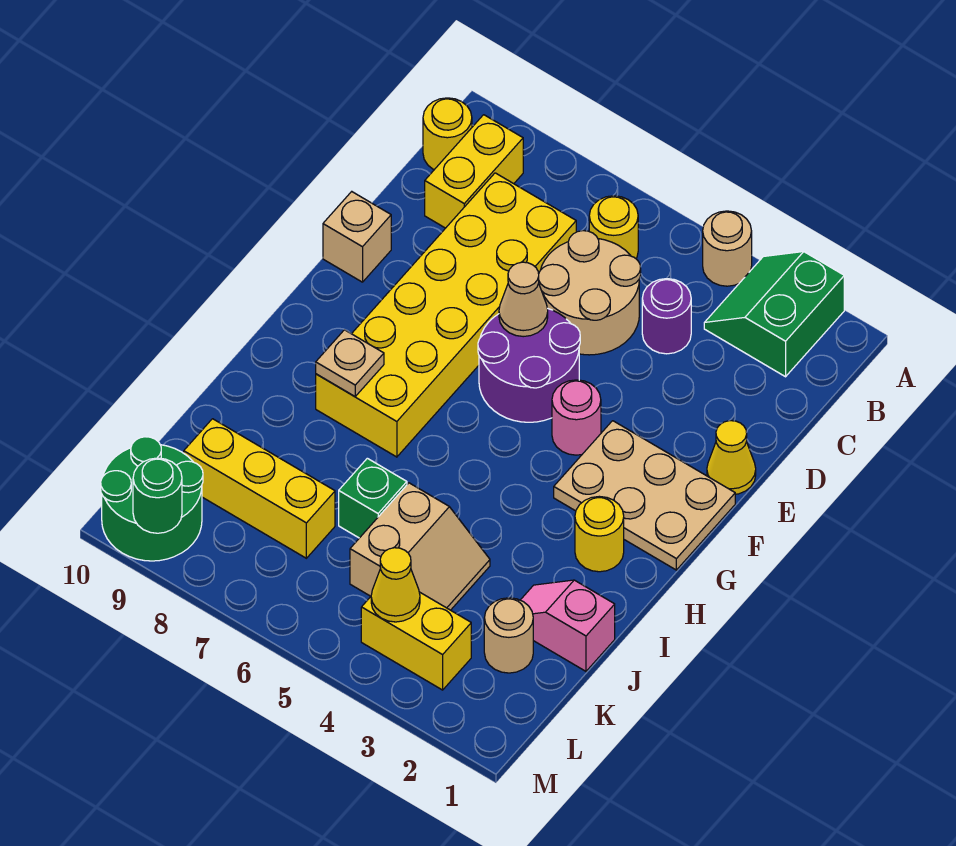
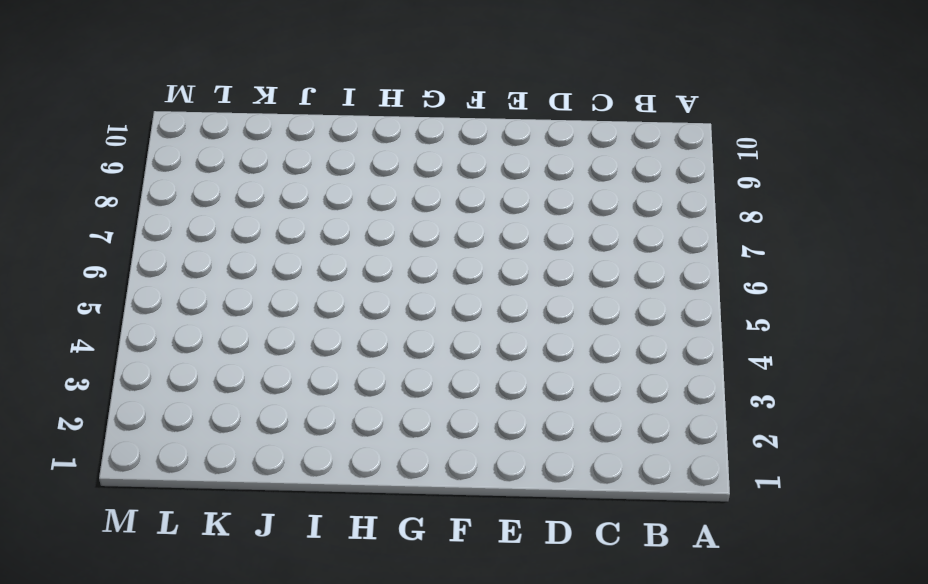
none -> green slope A2:B3 level 1 top 2
none -> tan round brick A4 level 1
none -> yellow round brick B6 level 1

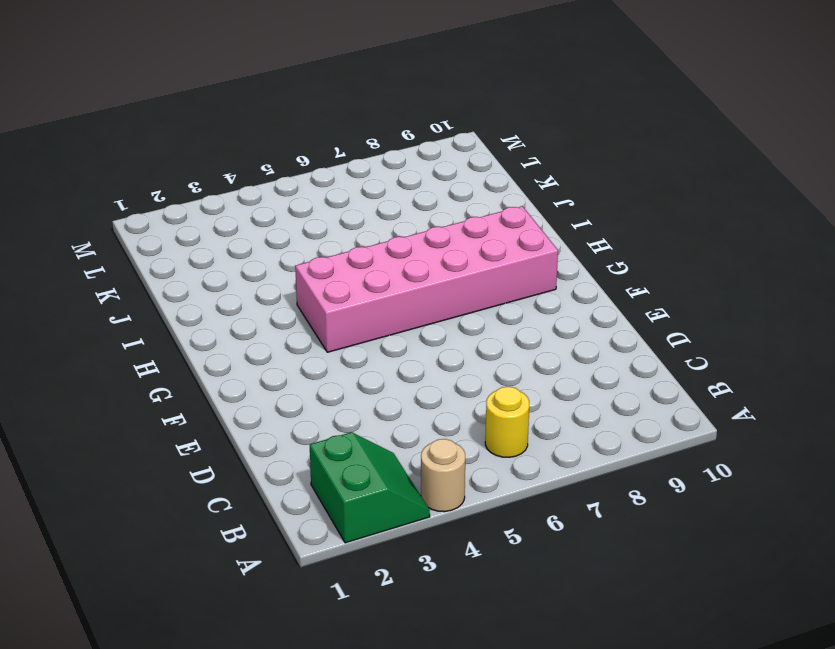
pink brick G4:H9 level 1 -> yellow brick C7:H8 level 1
none -> yellow brick B9:C9 level 1
none -> yellow round brick B10 level 1
none -> purple round brick C4 level 1

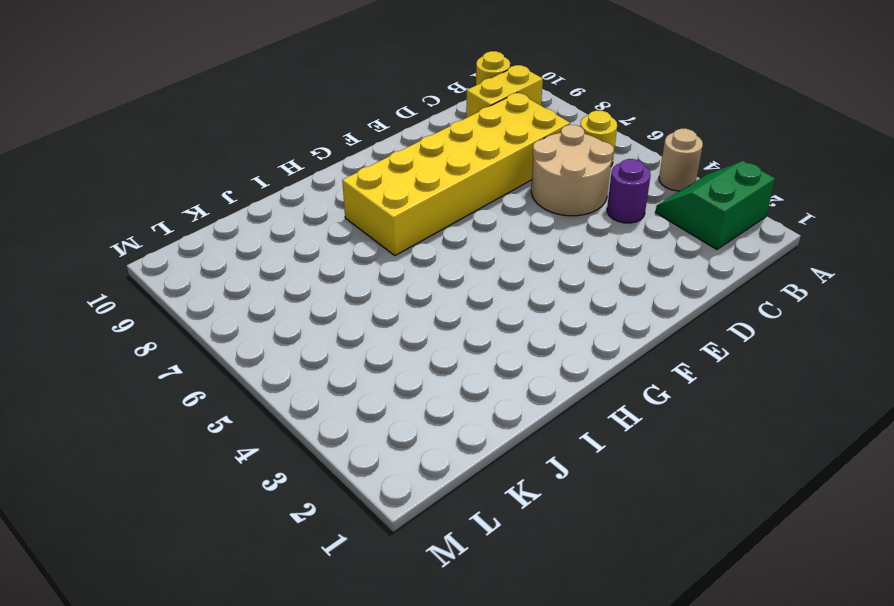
none -> yellow cone E1 level 1
none -> purple round brick E5:F6 level 1
none -> tan brick E10 level 1

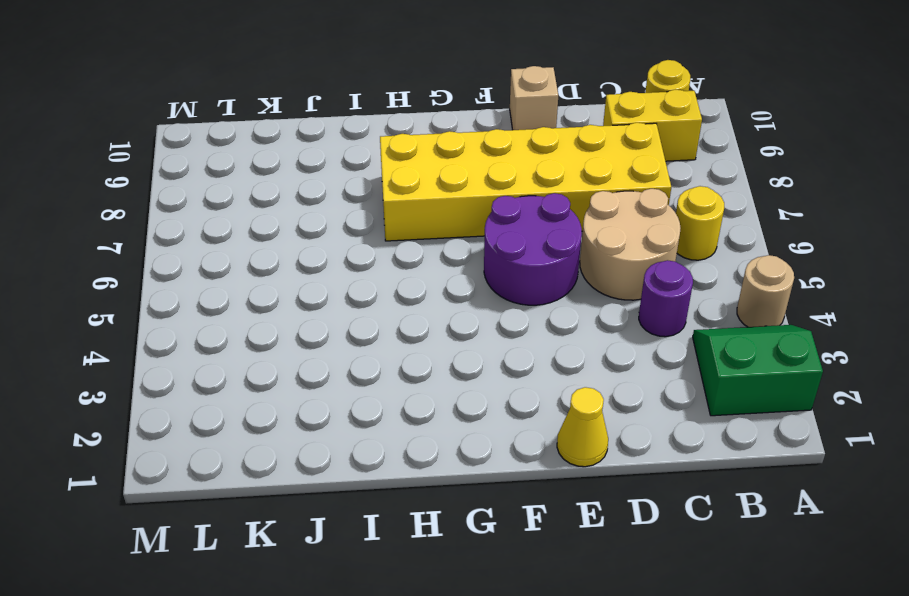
none -> tan plate F1:G3 level 1
none -> pink round brick F4 level 1
none -> yellow round brick H2 level 1

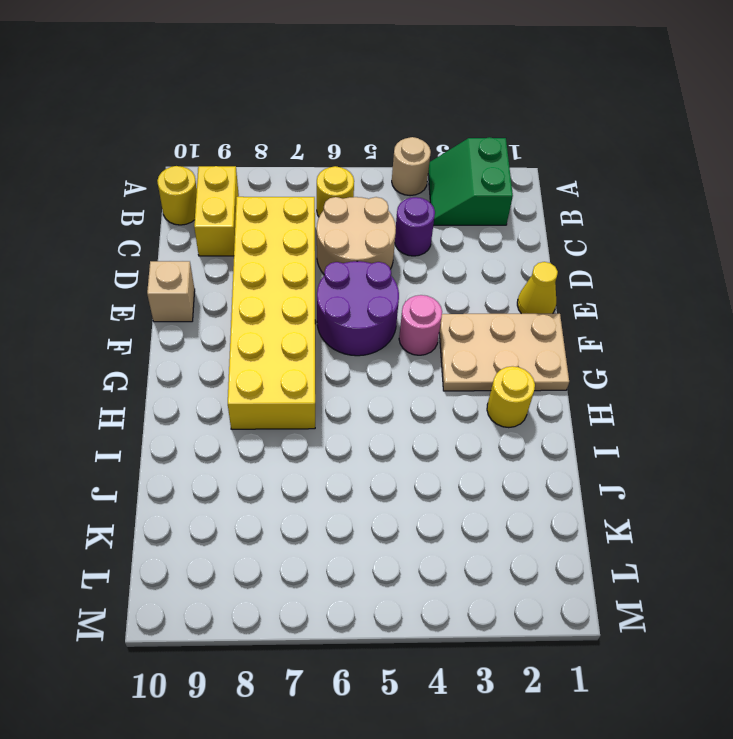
none -> pink slope J1:J2 level 1 top 1
none -> tan slope J4:K5 level 1 top 5
none -> green brick J6 level 1

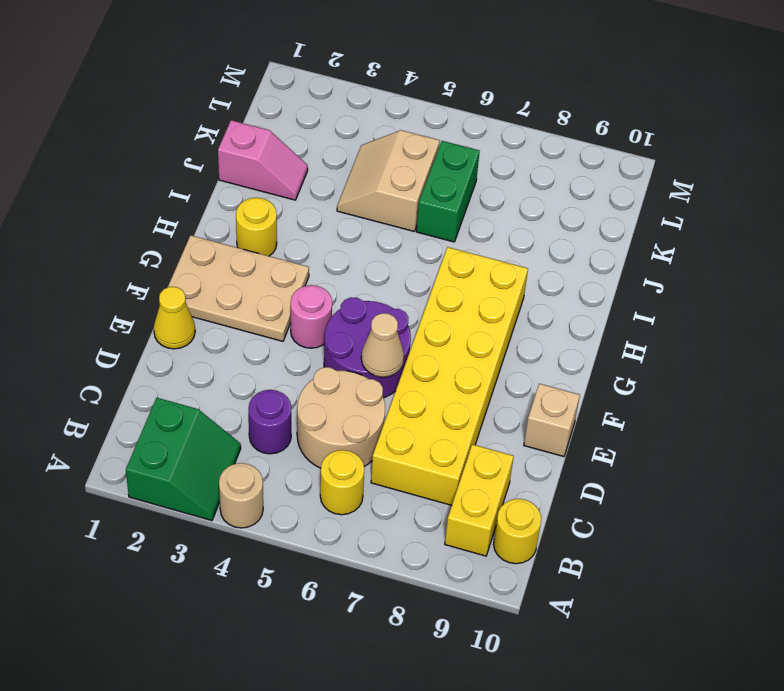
green brick J6:K6 level 1 -> green brick J6 level 1
none -> tan round brick K2 level 1
none -> yellow brick K7:K9 level 1
none -> yellow brick L3:L4 level 1

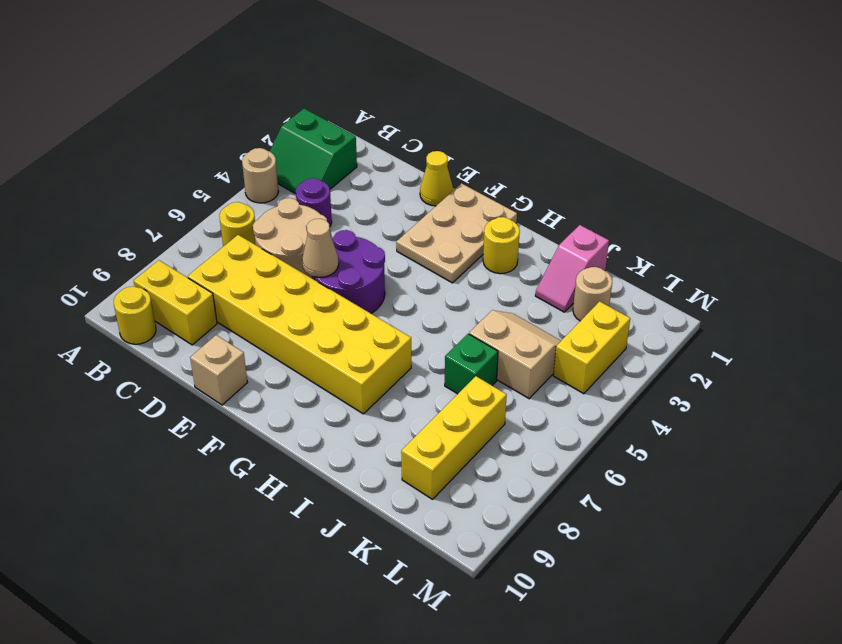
none -> pink round brick F4 level 1
none -> green round brick L9:M10 level 1
none -> tan plate H8 level 2

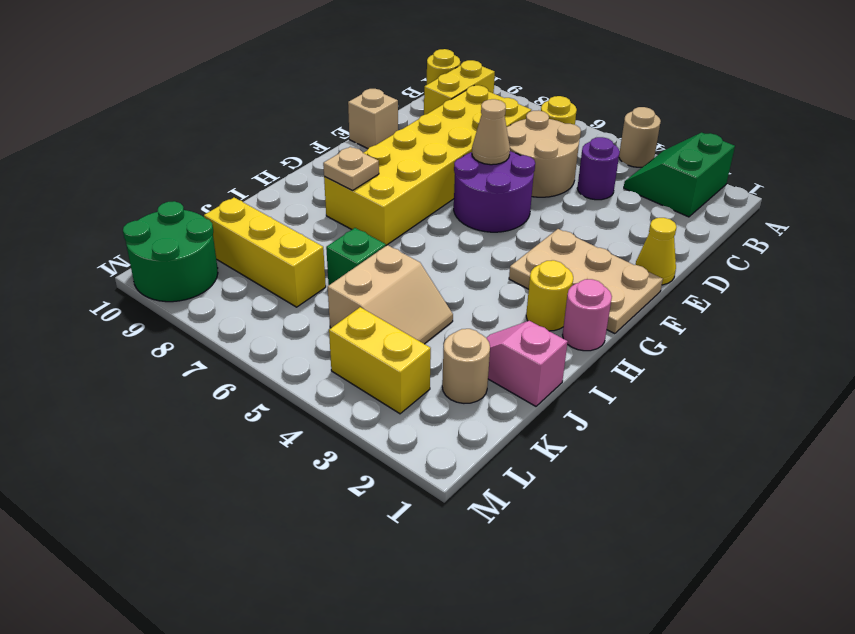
pink round brick H1 level 1 -> pink round brick F4 level 1
none -> yellow cone L4 level 2
none -> green round brick M9 level 2

